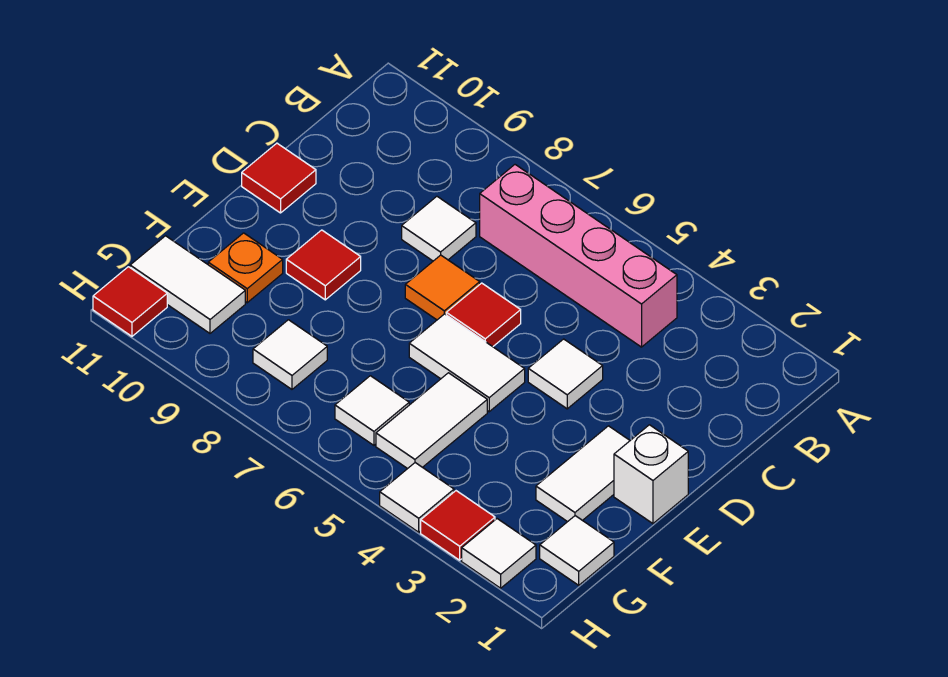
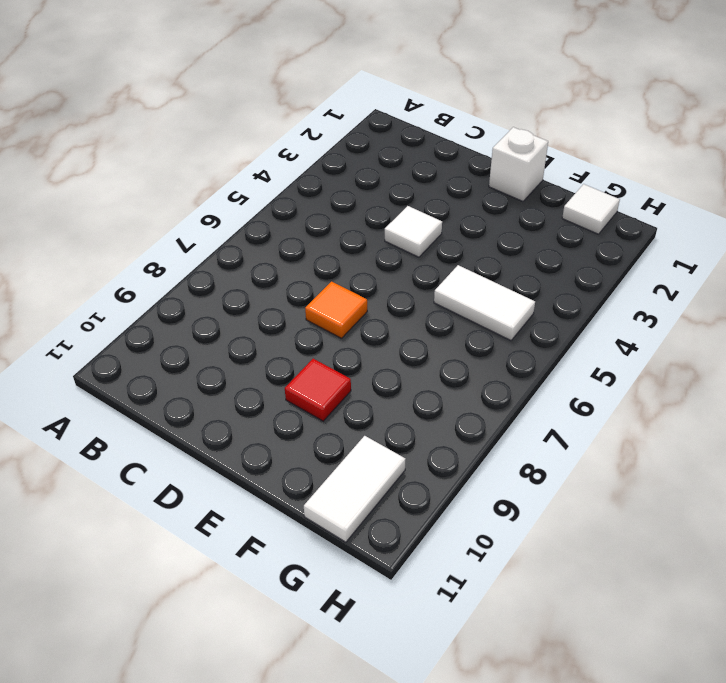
none -> pink brick B4:B7 level 1
none -> white tile C8 level 1
none -> red tile D6 level 1

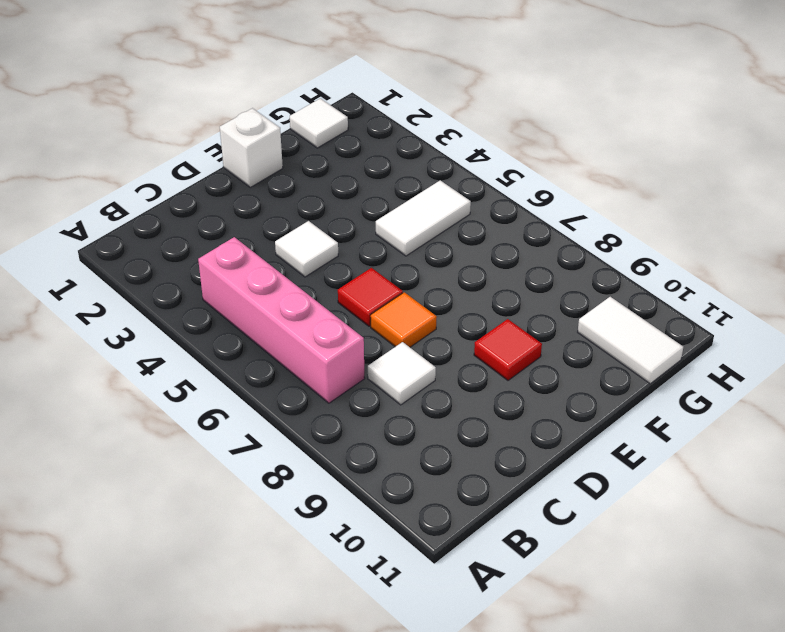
none -> red tile D11 level 1
none -> white tile E2:F2 level 1
none -> white tile E5:E6 level 1

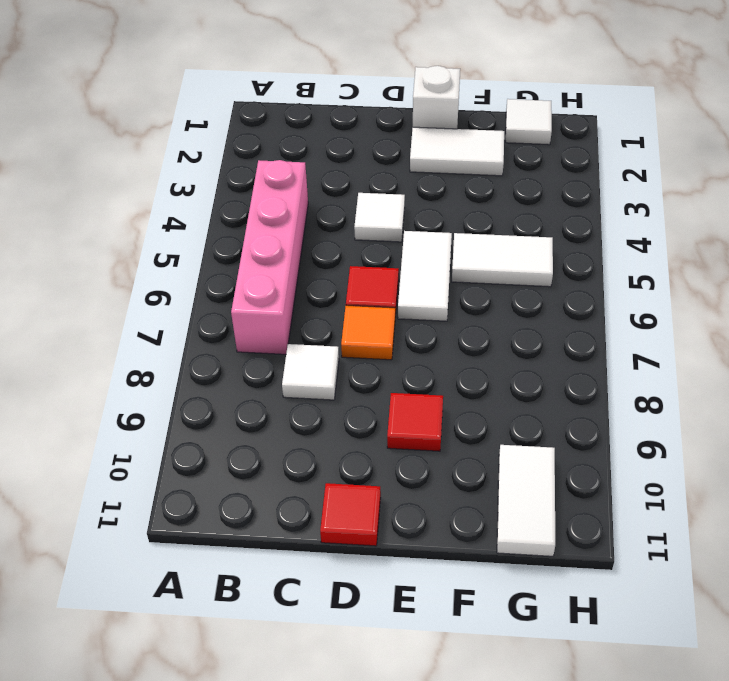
none -> orange plate F10 level 1
none -> white tile G6 level 1
none -> white tile G8 level 1

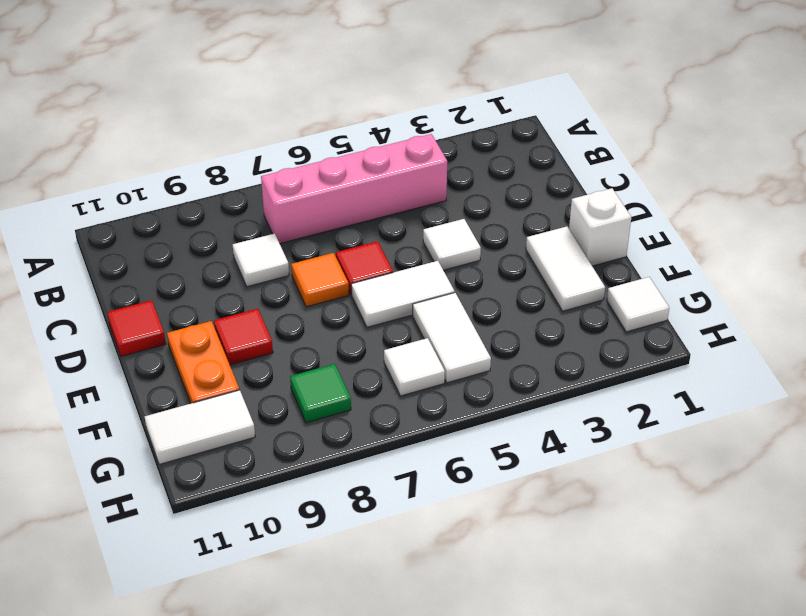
orange plate E10:F10 level 1 -> orange plate F10 level 1
green tile G8 level 1 -> white tile G8 level 1
none -> white tile H2 level 1
none -> red tile H3 level 1
none -> white tile H4 level 1

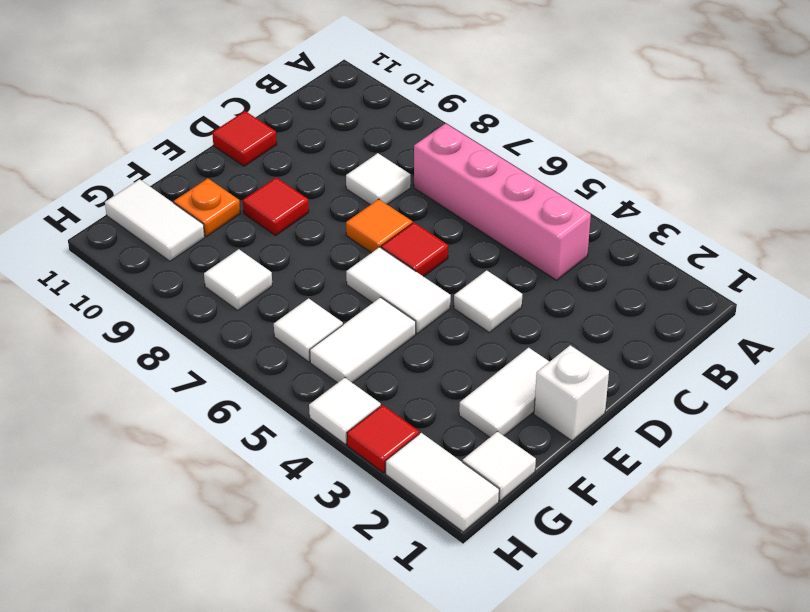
white tile H1:H2 level 1 -> white tile H2 level 1
none -> red tile H11 level 1

